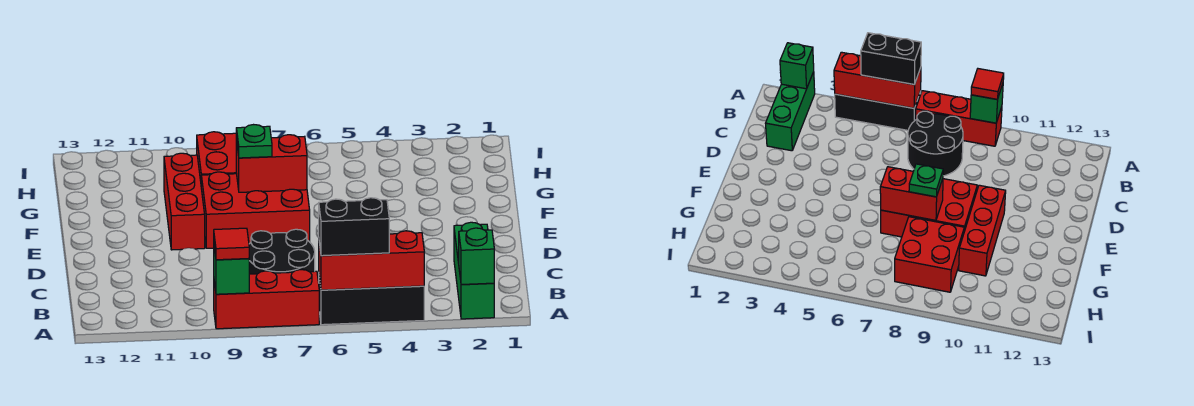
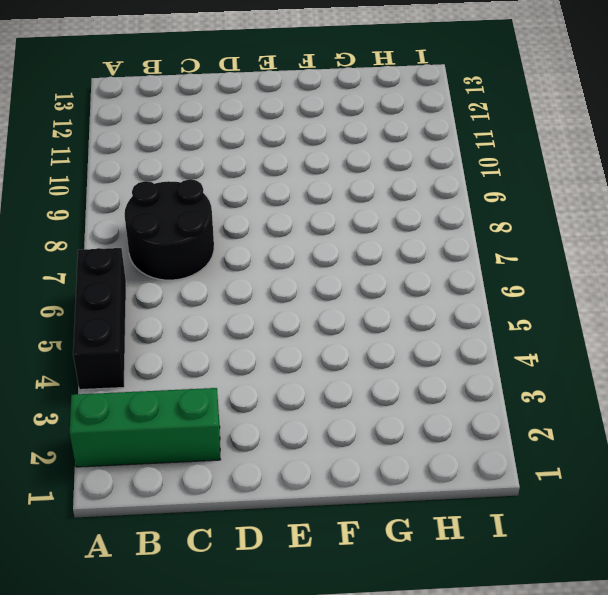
none -> red brick A7:A9 level 1
none -> red brick E7:F9 level 1
none -> red brick E10:G10 level 1

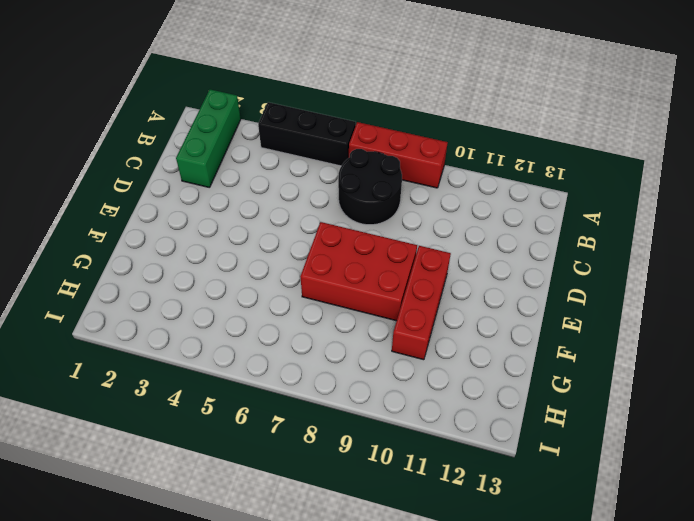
none -> red brick G8:H9 level 1
none -> green brick A2 level 2
none -> red brick A4:A6 level 2

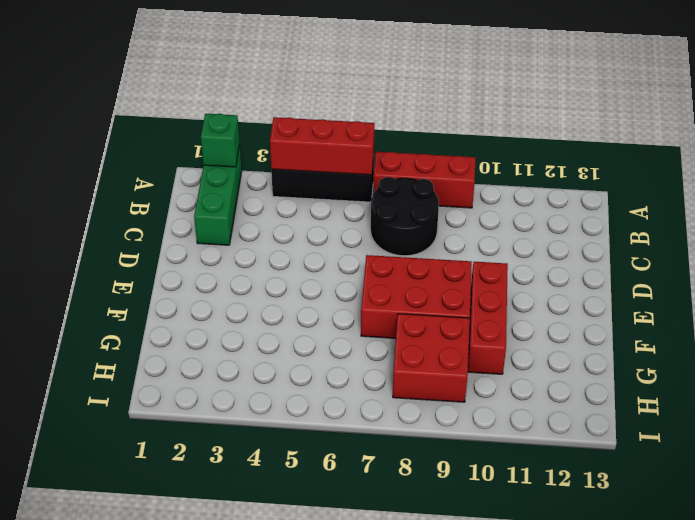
none -> green brick A9 level 2
none -> red brick F7:F8 level 2
none -> black brick A5:A6 level 3

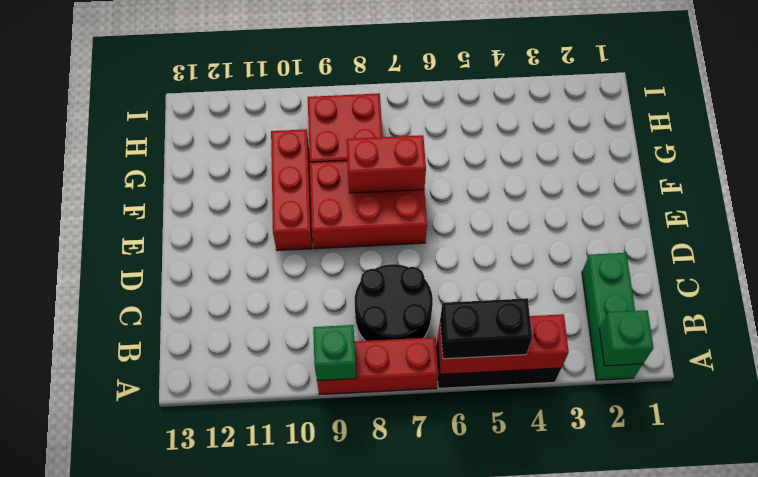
none -> red tile A9 level 3
none -> green plate F8 level 3

